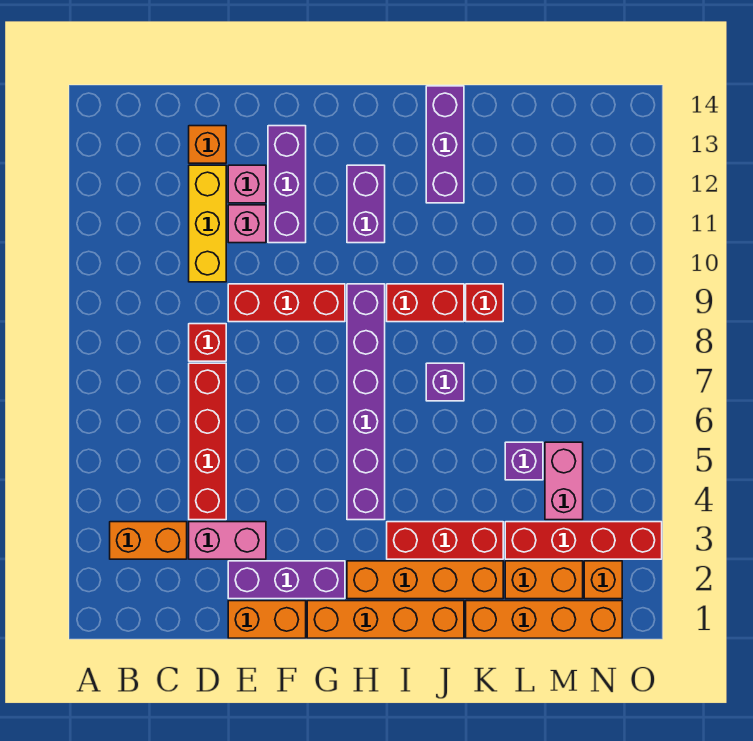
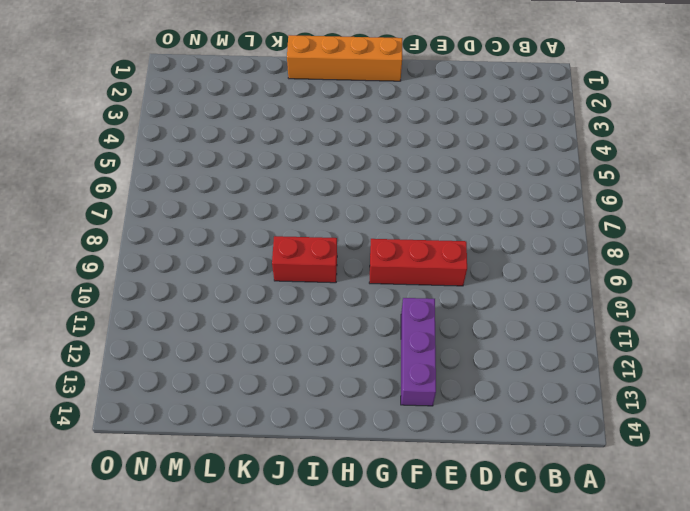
none -> orange brick B3:C3 level 1
none -> pink brick D3:E3 level 1
none -> red brick D4:D7 level 1

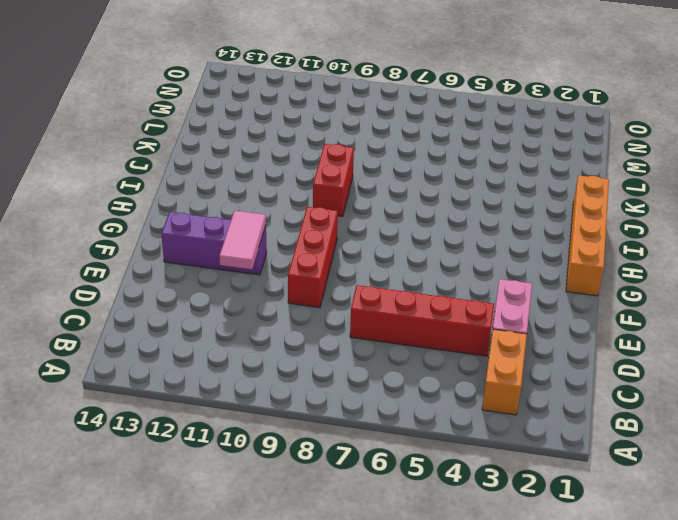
pink tile E11:F11 level 2 -> none
none -> red brick D8 level 1
none -> yellow brick D10:D12 level 1
none -> orange brick D13 level 1

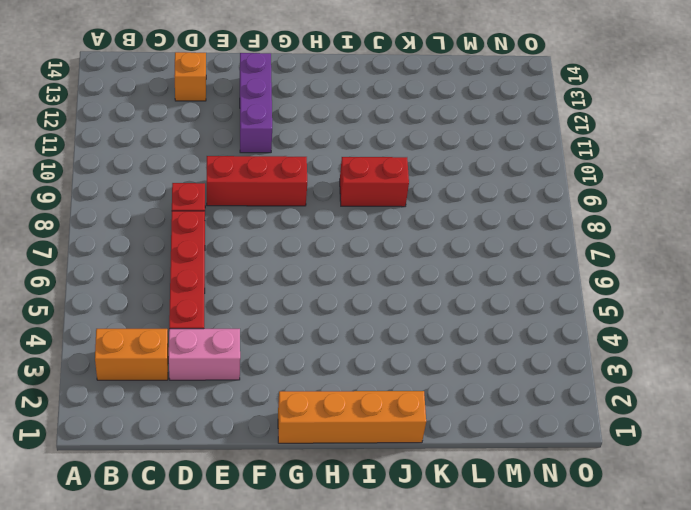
none -> yellow brick D10:D12 level 1
none -> orange brick E1:F1 level 1
none -> purple brick E2:G2 level 1

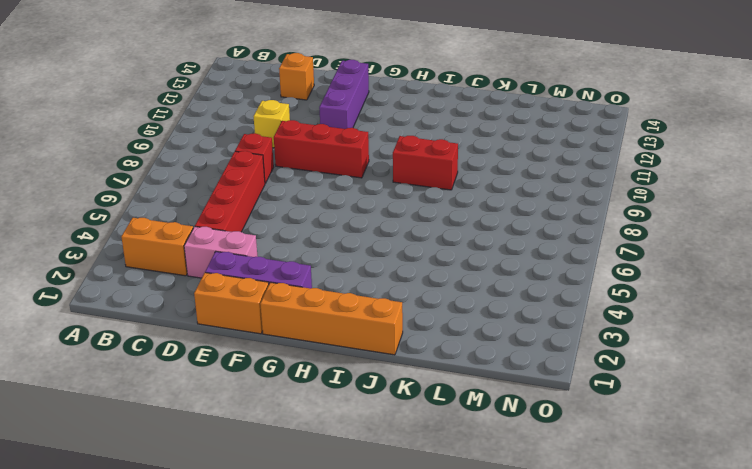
yellow brick D10 level 1 -> yellow brick D10:D12 level 1
none -> pink brick E11 level 1
none -> pink brick E12 level 1
none -> orange brick H2:K2 level 1

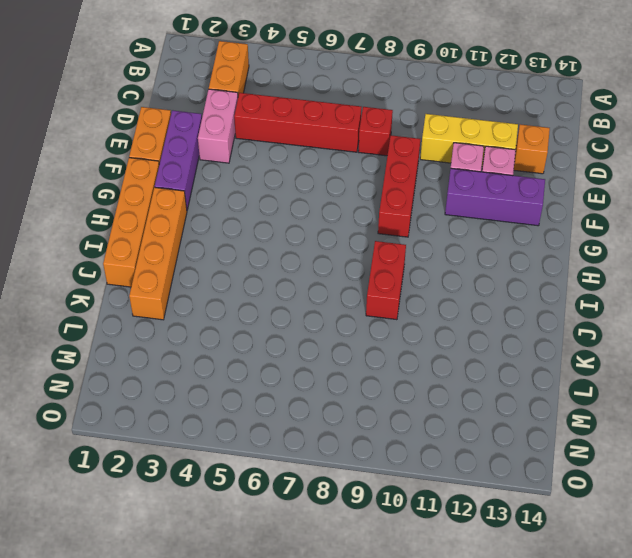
none -> purple brick H4:H9 level 1
none -> purple brick H11:H12 level 1
none -> red brick I3:K3 level 1

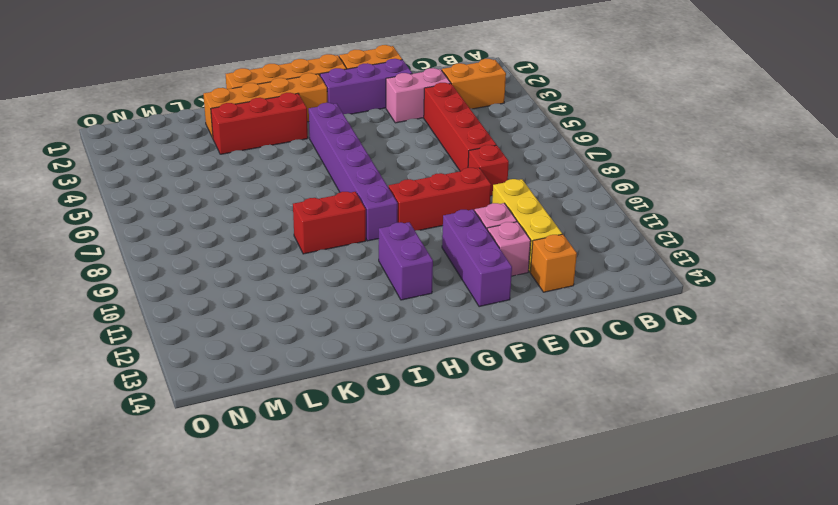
none -> purple brick J7 level 1
none -> purple brick J12:J14 level 1
none -> orange brick K1:N1 level 1

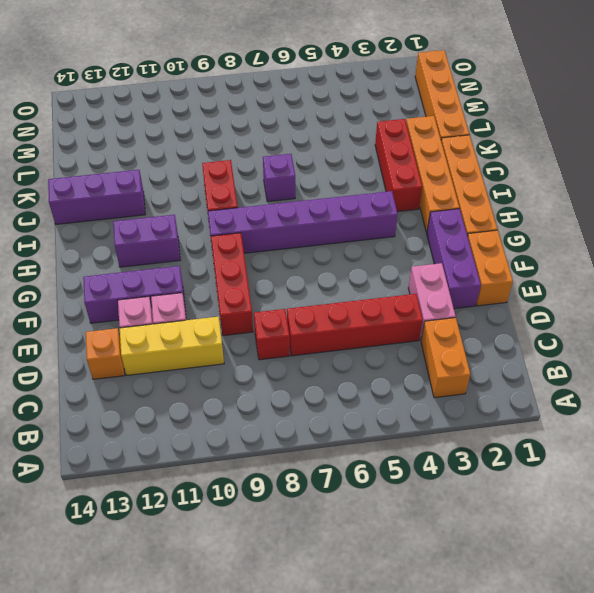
none -> red brick K9 level 1
none -> orange brick L2:M2 level 1
none -> red brick L3:O3 level 1

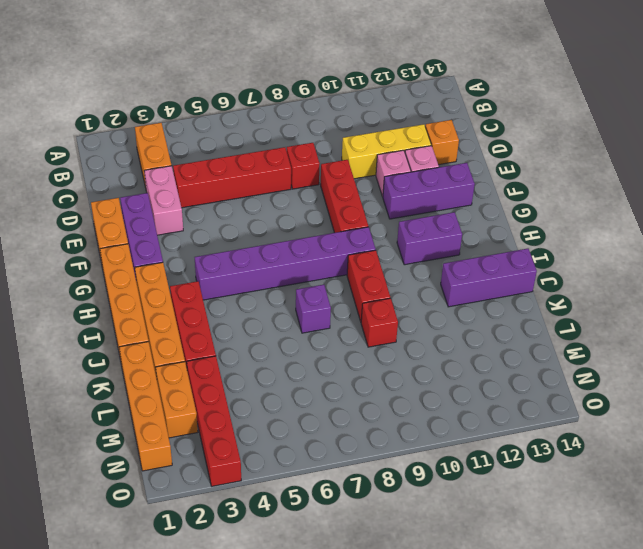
none -> purple brick L5 level 1
none -> pink brick M4:M5 level 1
none -> orange brick N2 level 1

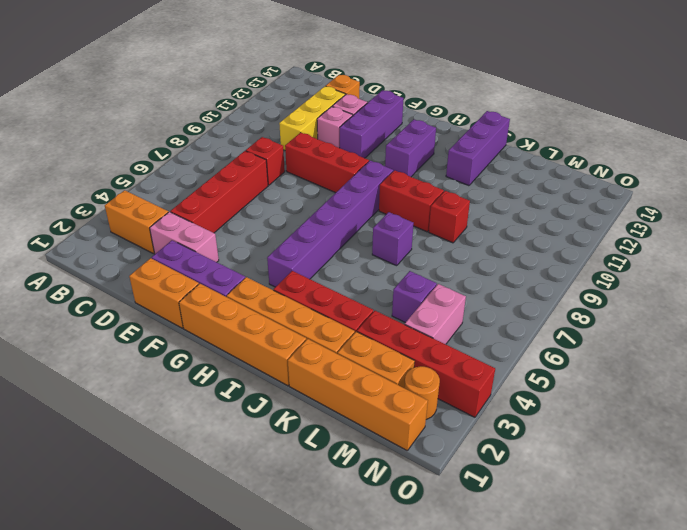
orange round brick N2 level 1 -> orange brick N2 level 1

